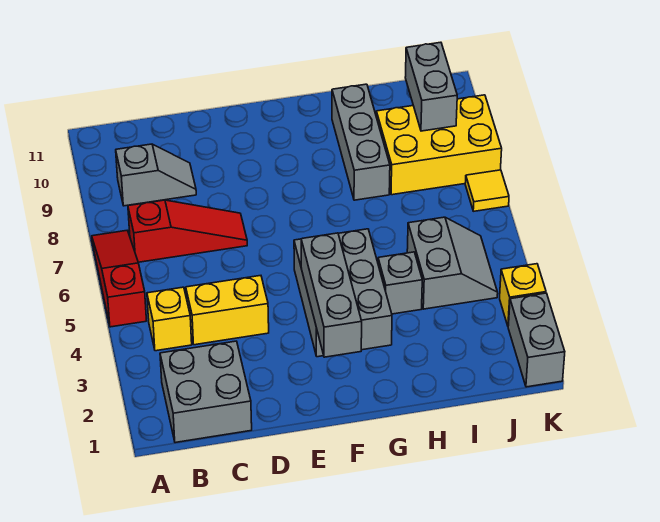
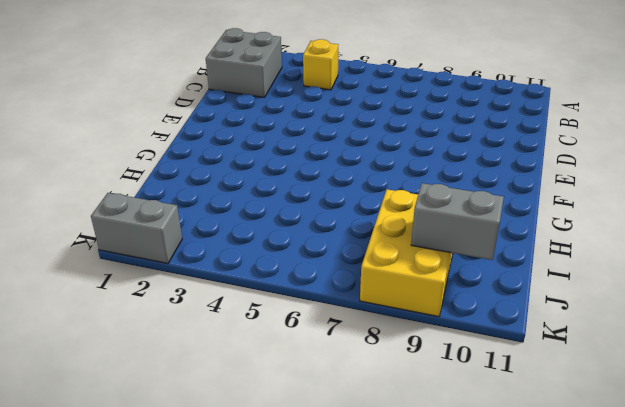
none -> red slope A5:A7 level 1 top 5
none -> red slope B7:D7 level 1 top B
none -> grey slope B9:C9 level 1 top B

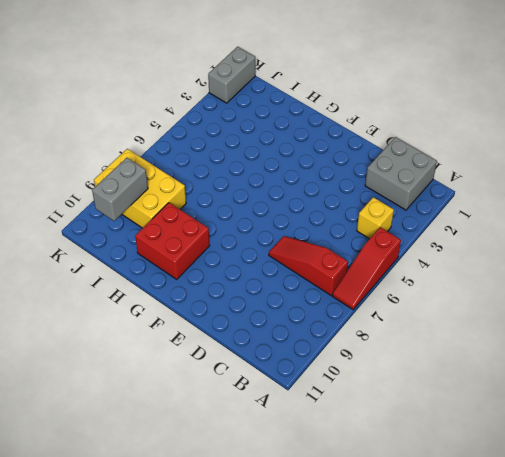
red brick G9:H10 level 1 -> grey brick H8:H10 level 1
none -> grey slope B9:C9 level 1 top B
none -> yellow brick C4:D4 level 1
none -> grey brick F3:G5 level 1

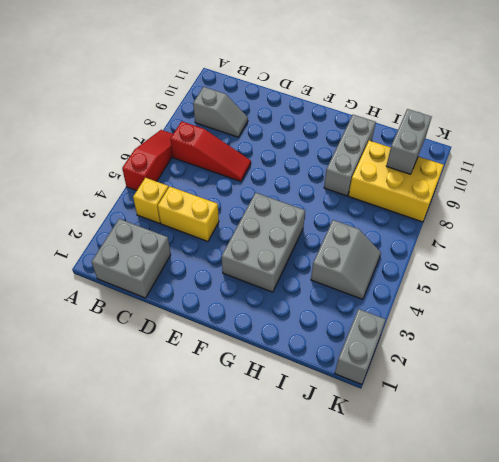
none -> grey brick H4 level 1
none -> yellow brick K3 level 1
none -> yellow tile K7 level 1

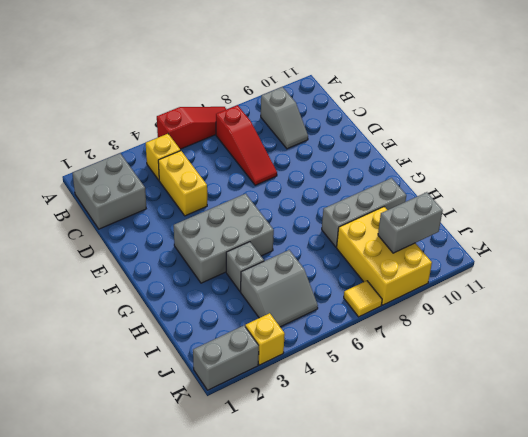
none -> grey brick F2:F4 level 2

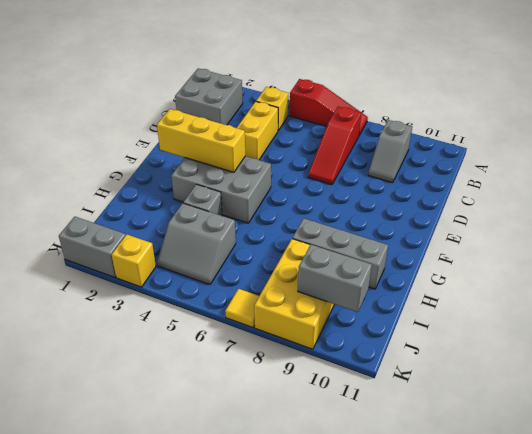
yellow brick F2:F4 level 2 -> grey brick F2:F4 level 2

